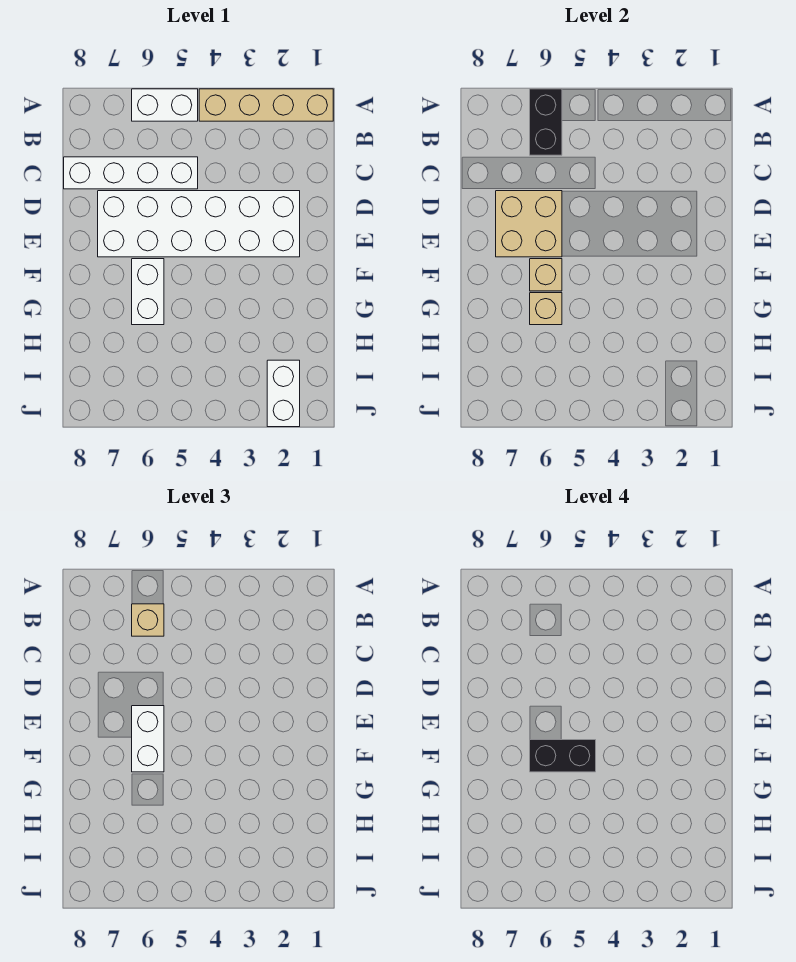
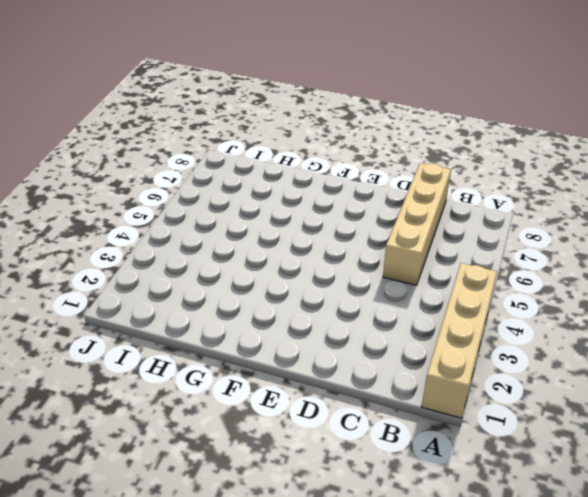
tan brick C5:C8 level 1 -> white brick C5:C8 level 1
none -> white brick A5:A6 level 1
none -> white brick D2:E7 level 1
none -> white brick F6:G6 level 1

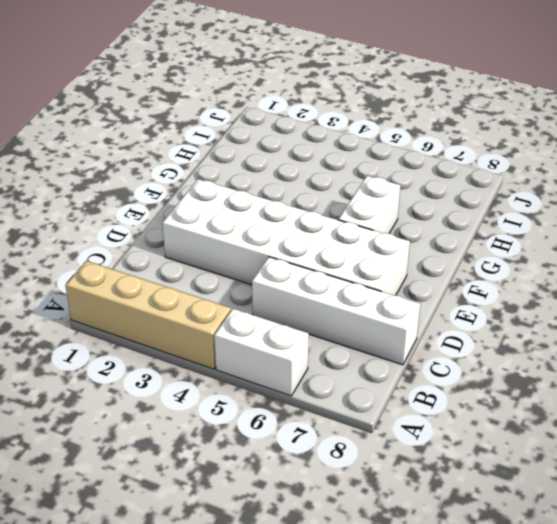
none -> white brick I2:J2 level 1
none -> black brick A6:B6 level 2
none -> tan brick D6:E7 level 2

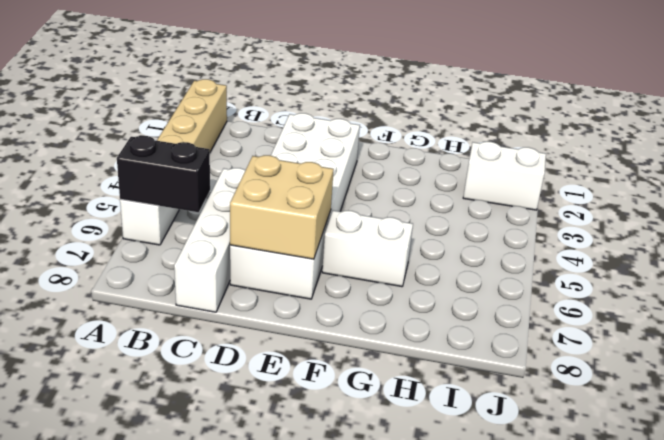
none -> tan brick F6 level 2
none -> tan brick G6 level 2
none -> tan brick B6 level 3

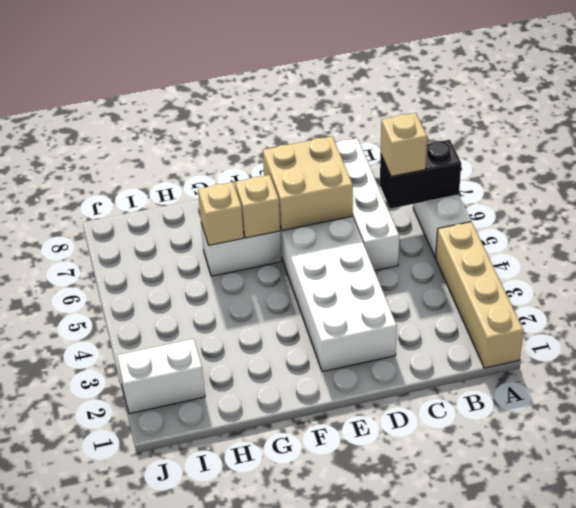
none -> white brick E6:F6 level 3
none -> black brick F5:F6 level 4

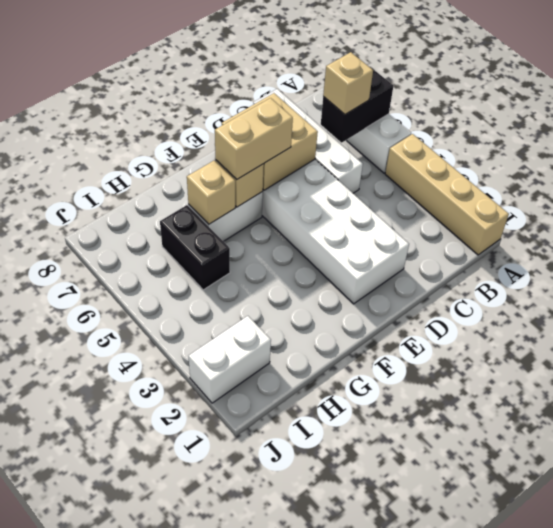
tan brick E6:F6 level 3 -> white brick E6:F6 level 3
black brick H5:H6 level 1 -> black brick F5:F6 level 4

